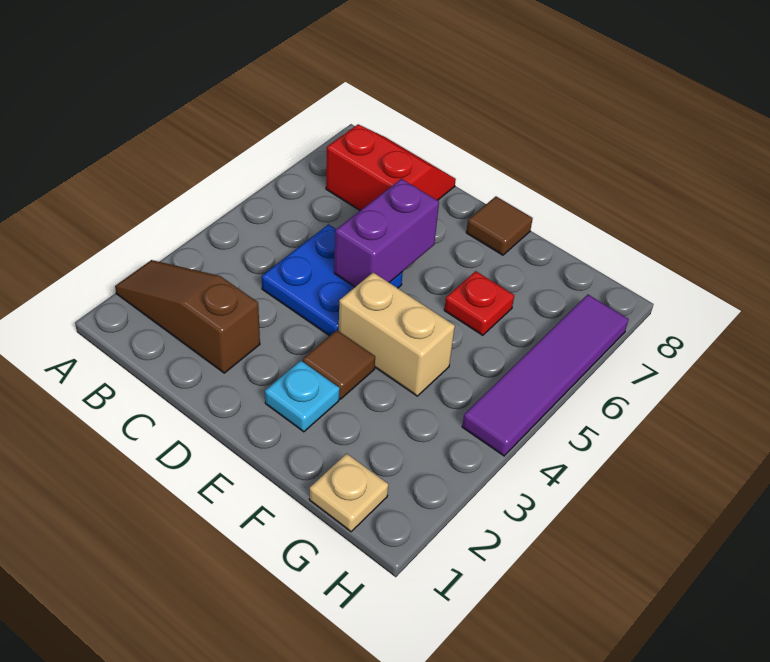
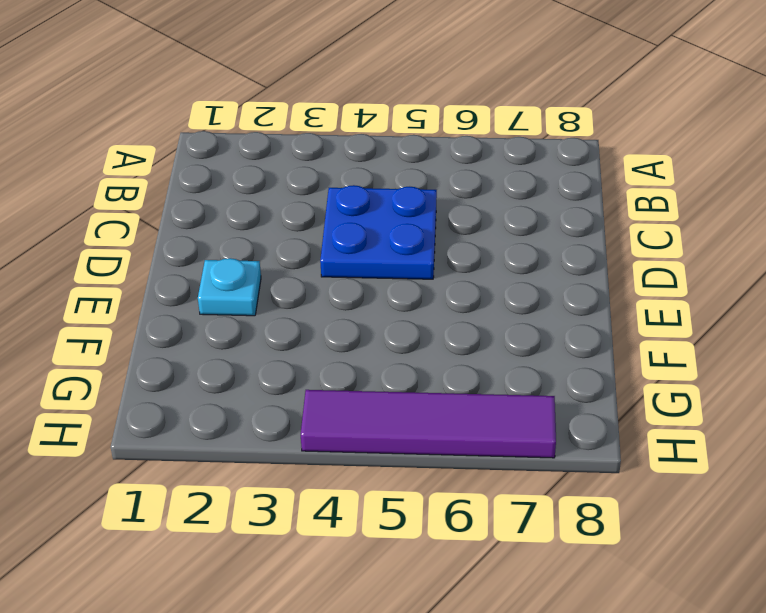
none -> brown slope A2:C2 level 1 top C
none -> red slope B7:C8 level 1 top 7

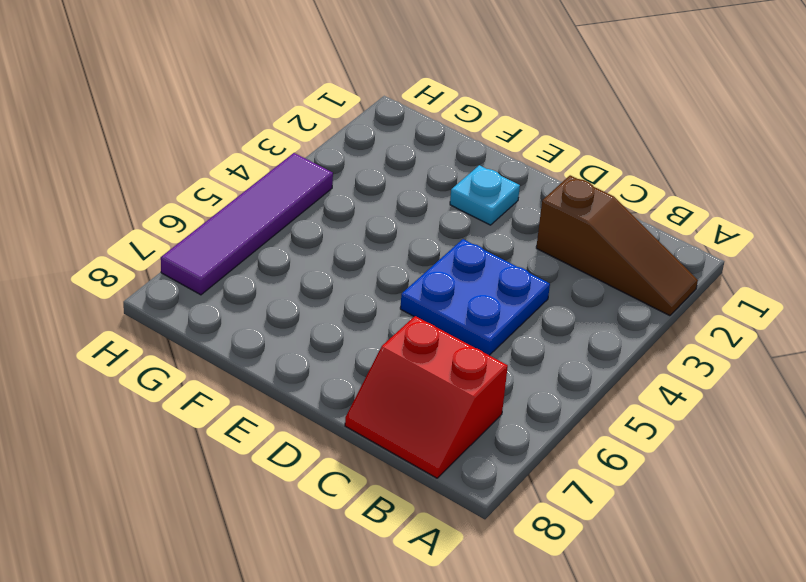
none -> brown tile E3 level 1
none -> tan brick E4:F4 level 1

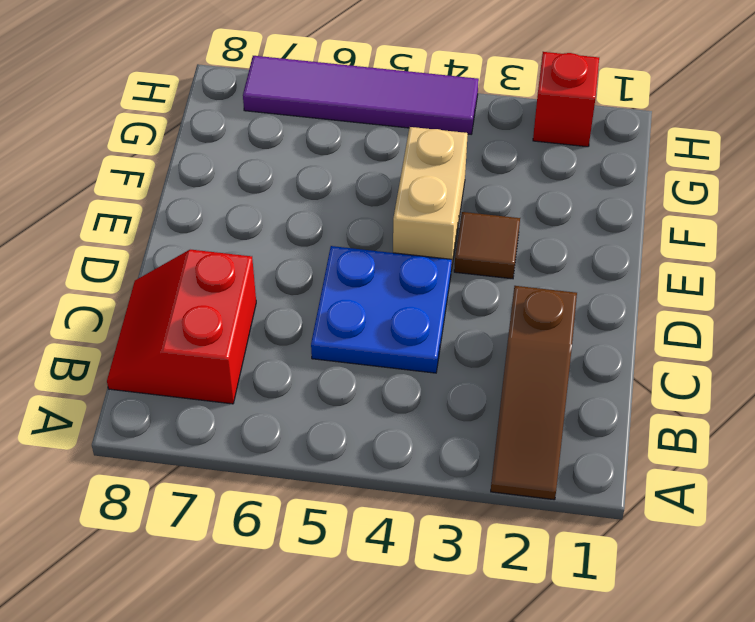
red brick H2 level 1 -> none
none -> cyan plate E2 level 1
none -> brown tile E8 level 1

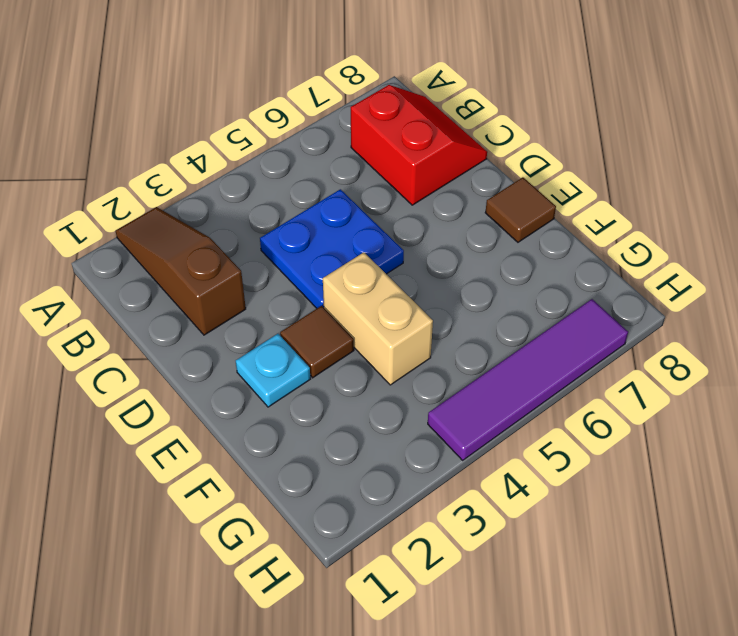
none -> red plate F6 level 1
none -> tan plate G1 level 1

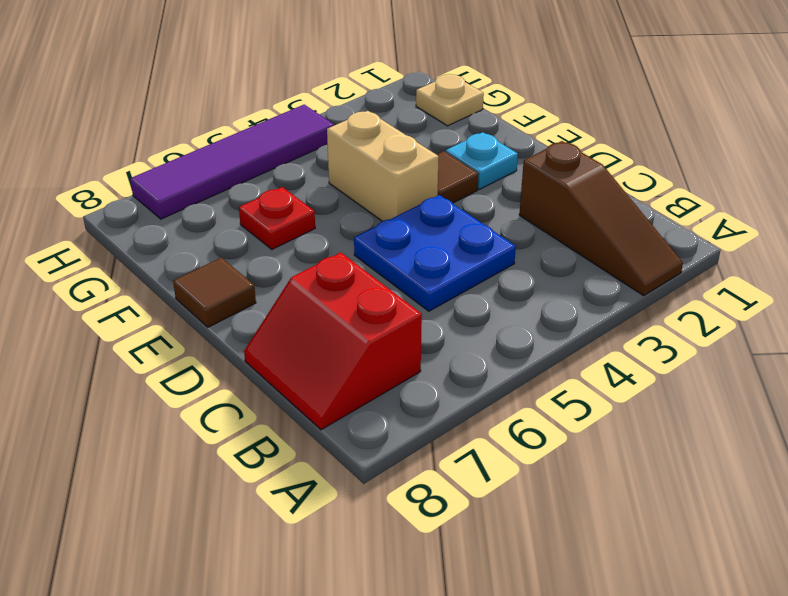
none -> purple brick D5:D6 level 2

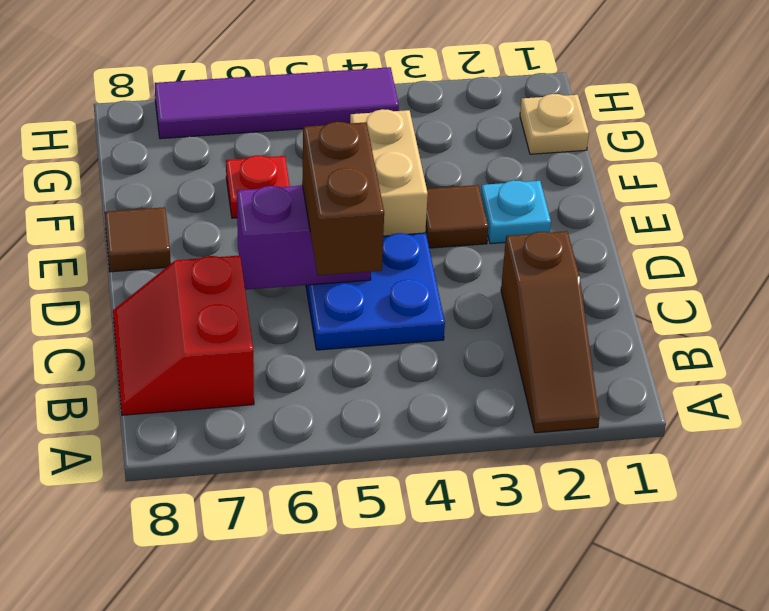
brown brick C5:D5 level 3 -> none

